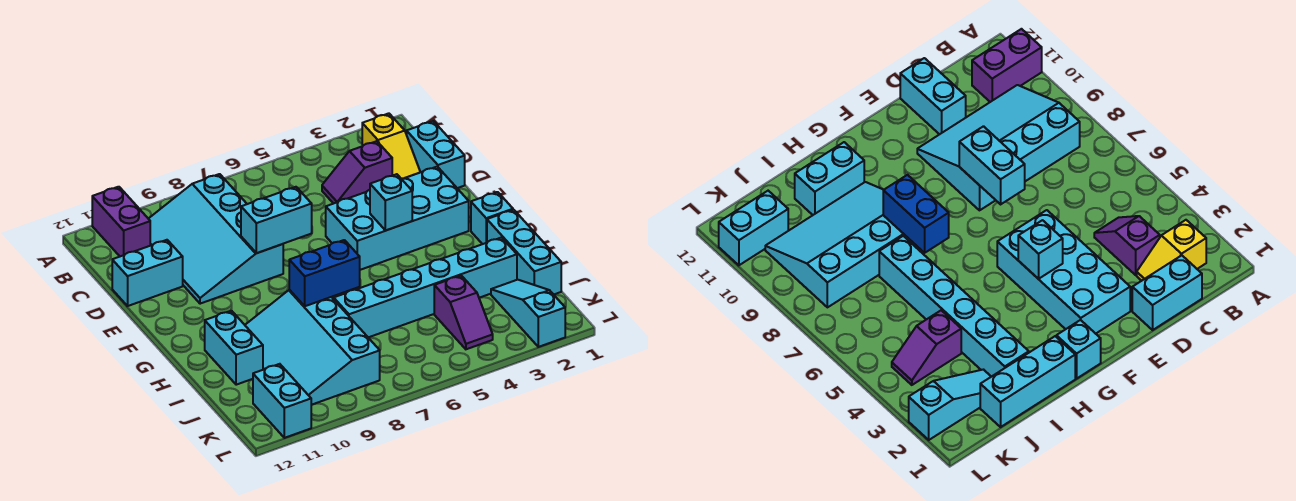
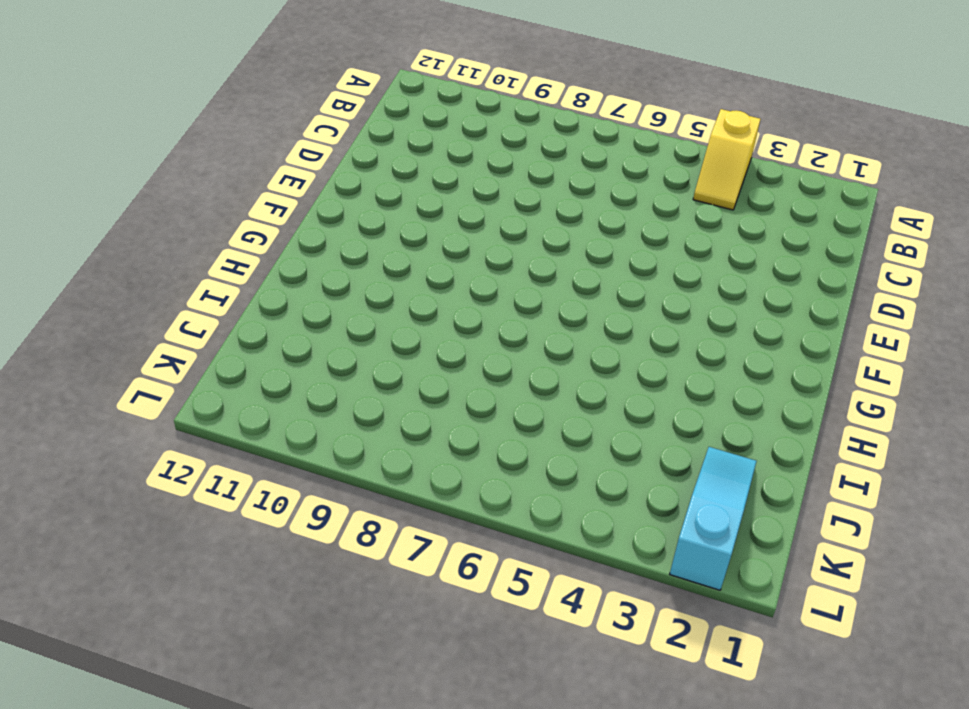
yellow slope A4:B4 level 1 top A -> yellow slope B2:C2 level 1 top B
none -> purple brick A11:B11 level 1
none -> cyan slope B8:E10 level 1 top 8
none -> cyan brick C1:D1 level 1

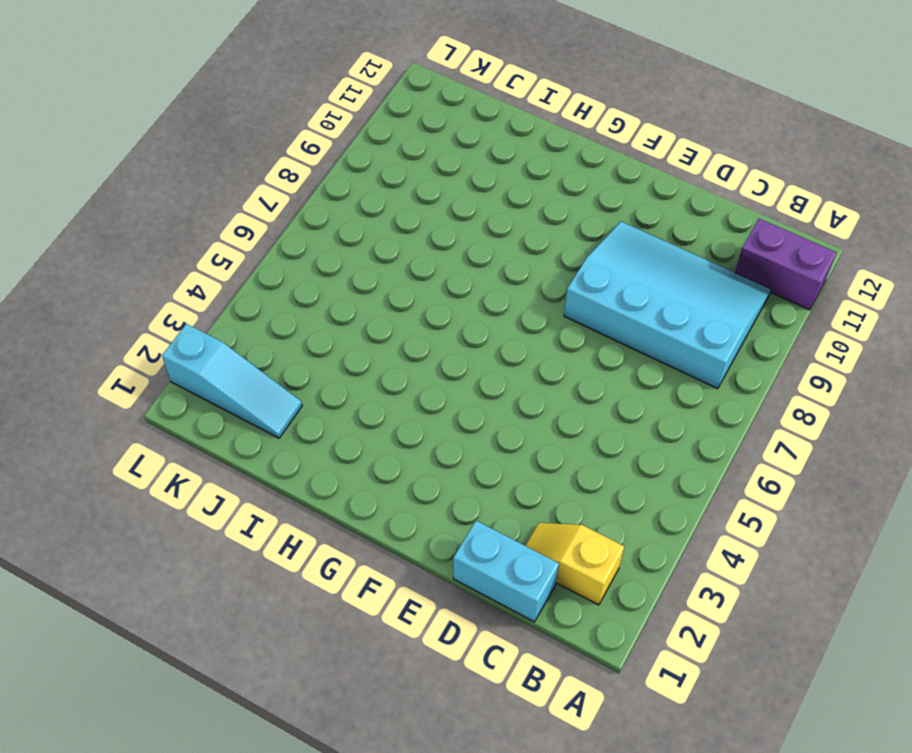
none -> purple slope C3:C4 level 1 top 3
none -> cyan brick D11:D12 level 1
none -> cyan brick E2:F5 level 1

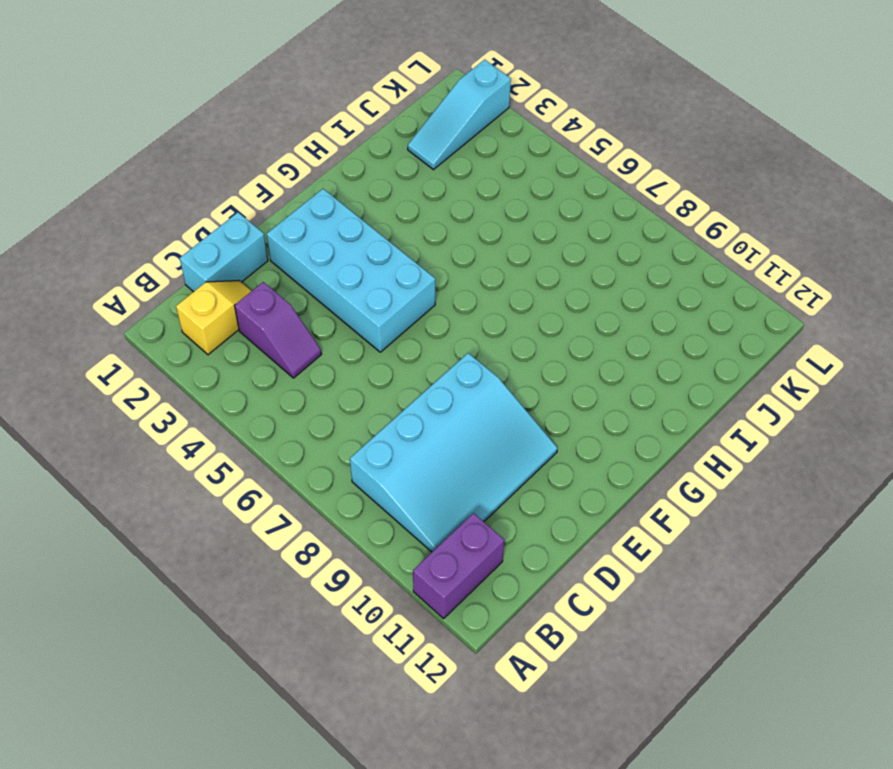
none -> cyan brick D11:D12 level 1
none -> cyan brick G1 level 1
none -> cyan brick H1:J1 level 1

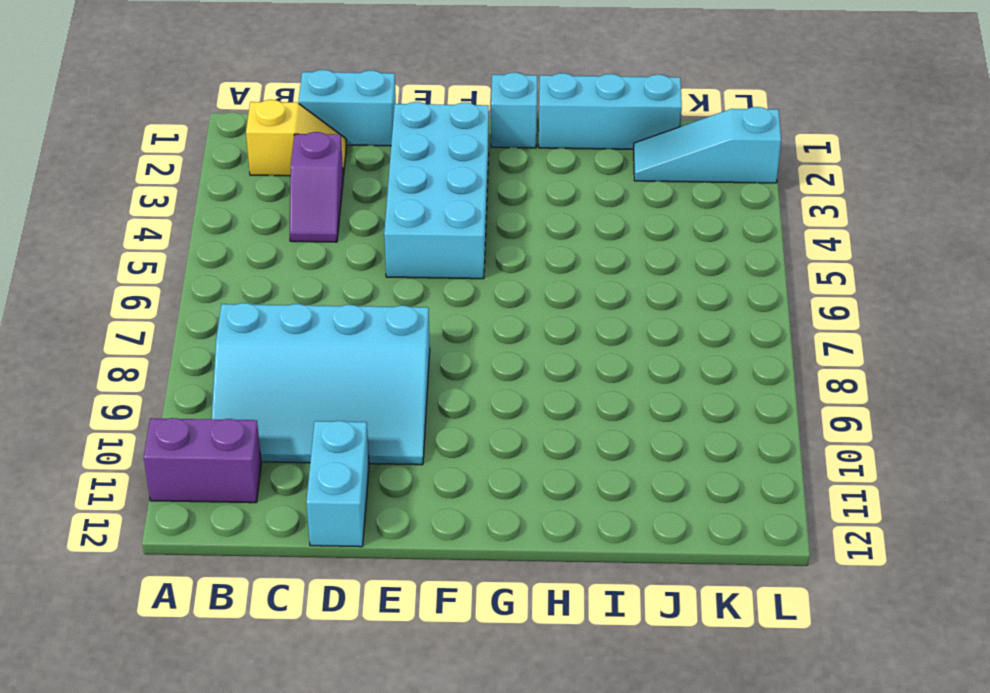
none -> cyan slope H8:K10 level 1 top 8
none -> cyan brick H11:I11 level 1
none -> cyan brick I2:I7 level 1

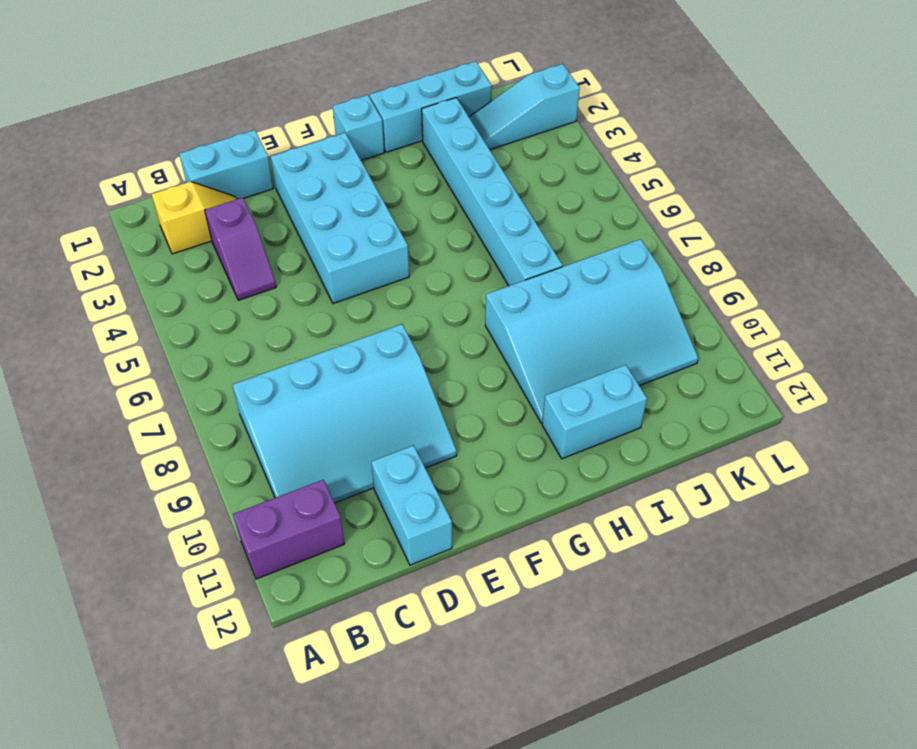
none -> purple slope J4:K4 level 1 top J
none -> cyan brick K11:L11 level 1
none -> cyan brick E7:E8 level 2

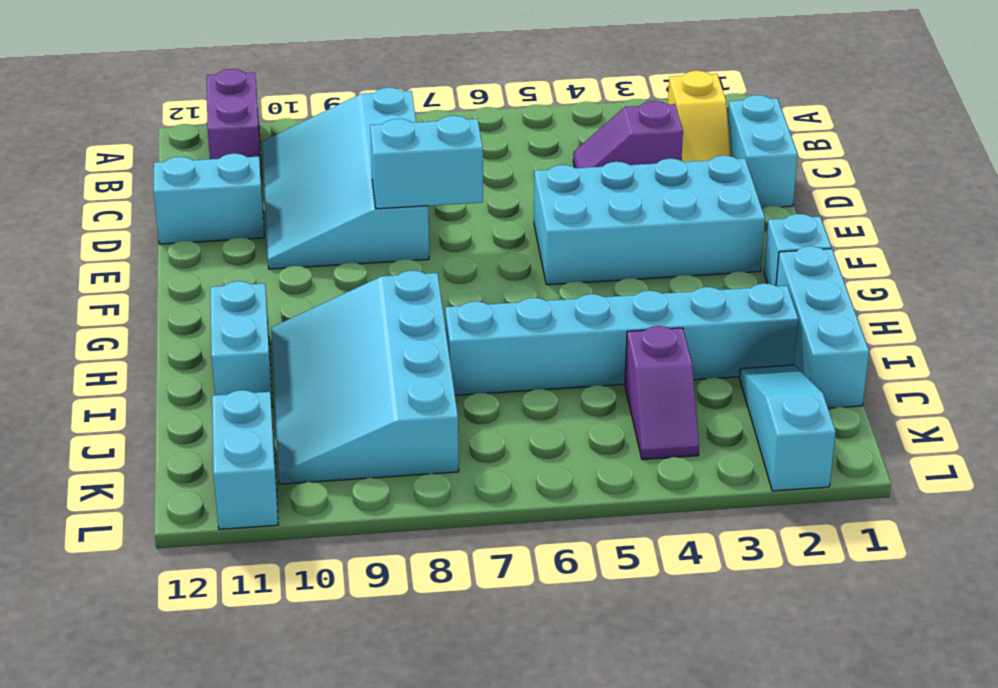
none -> cyan brick F4 level 2
none -> blue brick H7:H8 level 2

